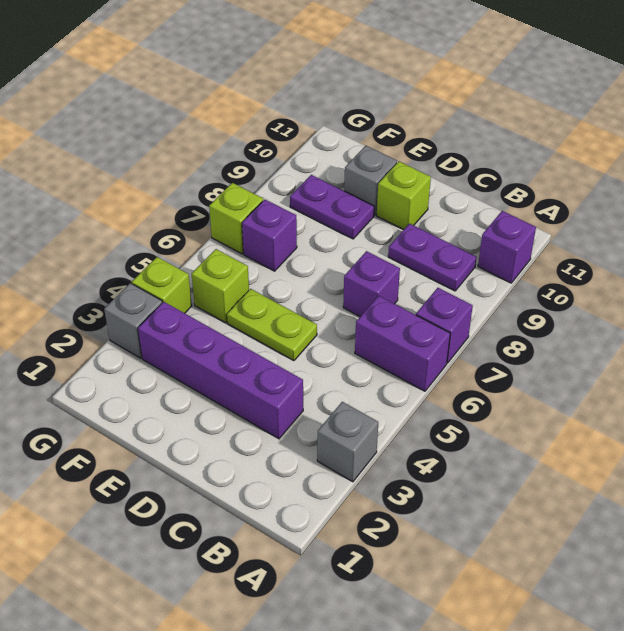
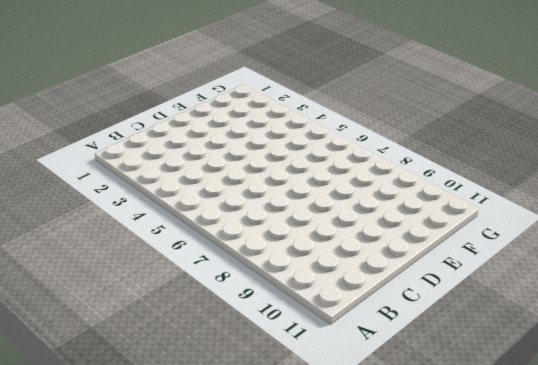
none -> grey brick A3 level 1
none -> purple brick A6:B6 level 1
none -> purple brick A7 level 1

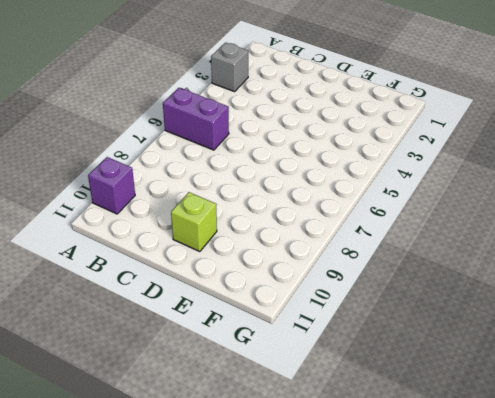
none -> purple brick A7 level 1
none -> purple plate B9:C9 level 1
none -> purple brick C3:F3 level 1

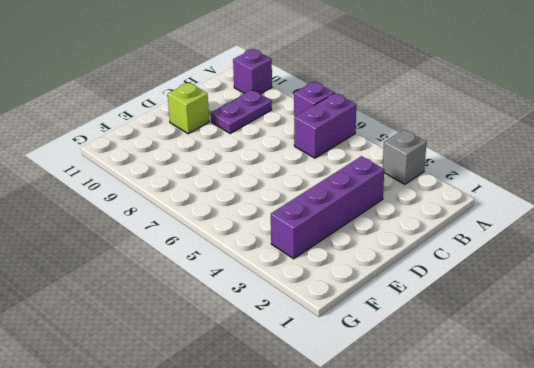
none -> purple brick C7 level 1
none -> lime plate D5:E5 level 1
none -> purple plate E9:F9 level 1

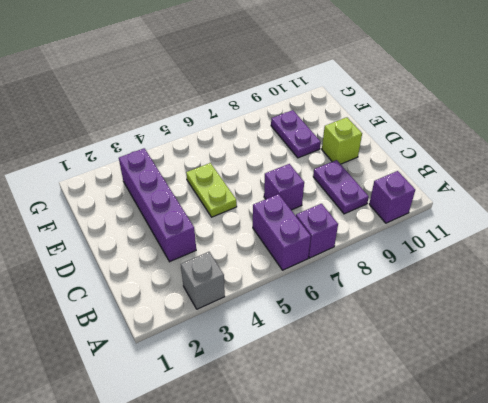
none -> grey brick E10 level 1
none -> lime brick F5 level 1
none -> purple brick F7 level 1

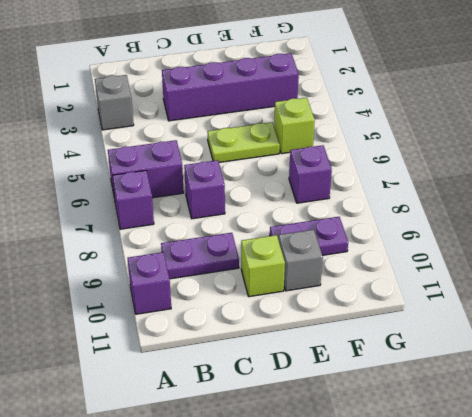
none -> grey brick G3 level 1
none -> lime brick G4 level 1
none -> lime brick G7 level 1

